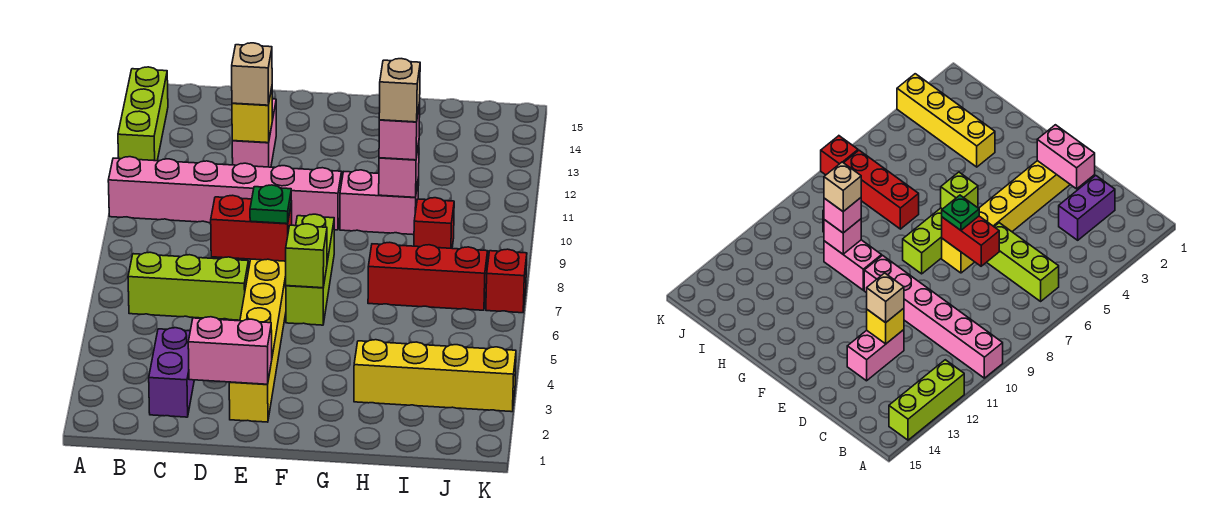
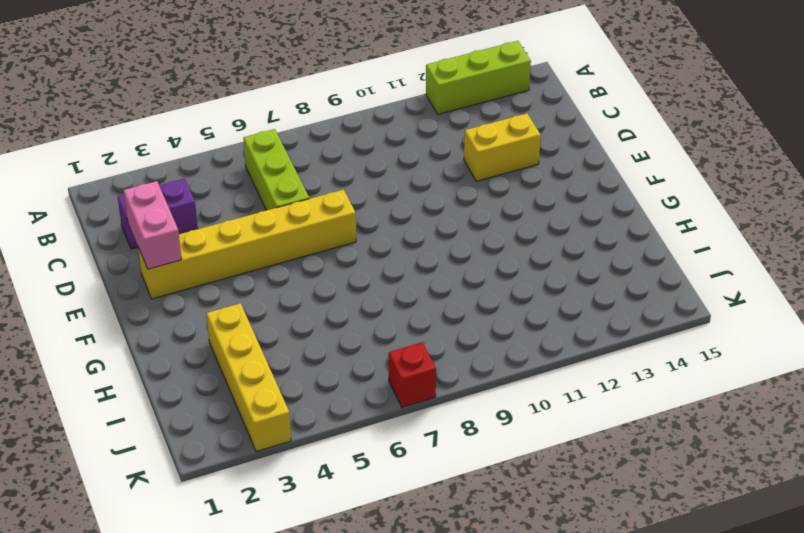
yellow brick D12:D13 level 1 -> pink brick D12:D13 level 1
none -> pink brick A10:F10 level 1
none -> lime brick F6:F8 level 1
none -> pink brick G10:H10 level 1

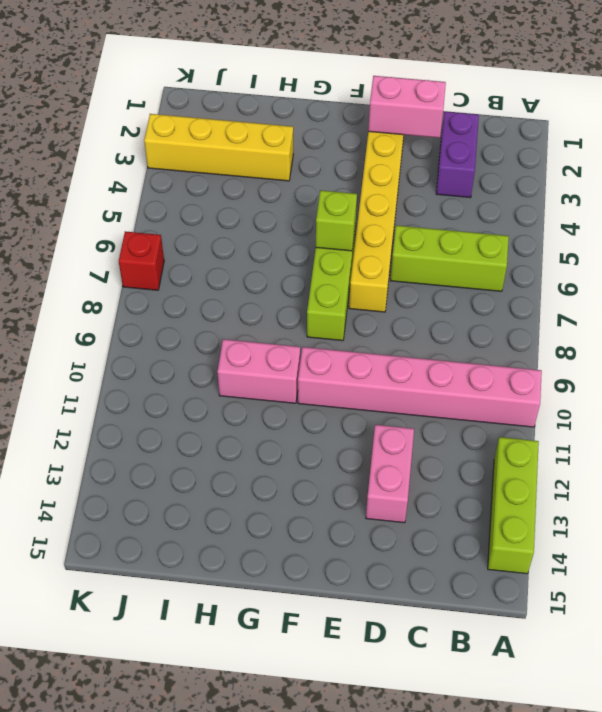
none -> red brick H7:J7 level 1
none -> red brick I9 level 1
none -> red brick D7:E7 level 2

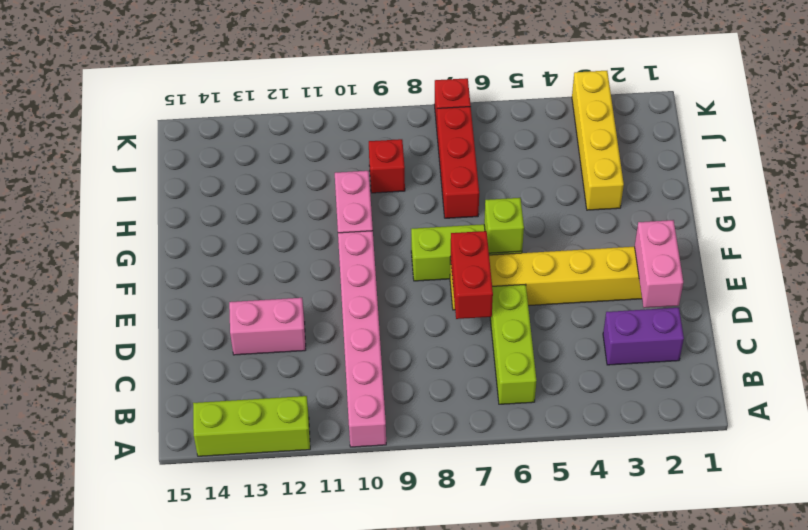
none -> yellow brick D12 level 2
none -> pink brick H10 level 2
none -> tan brick D12 level 3

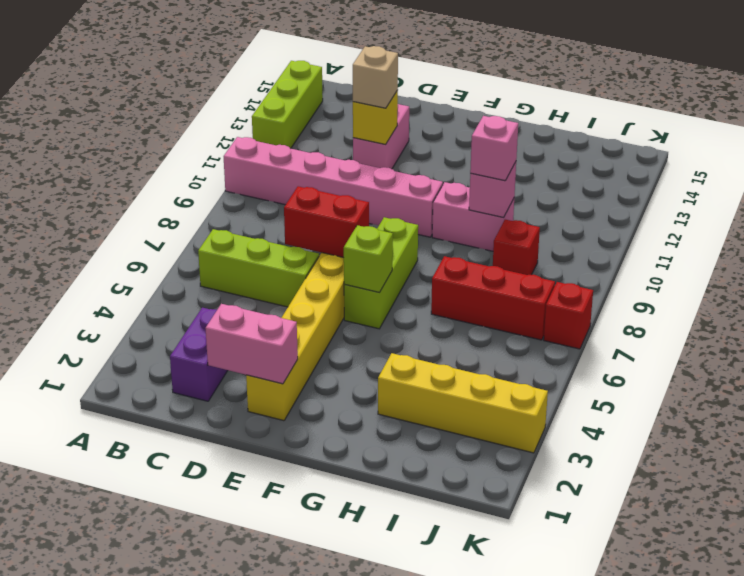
none -> green plate E7 level 3
none -> tan brick H10 level 4

